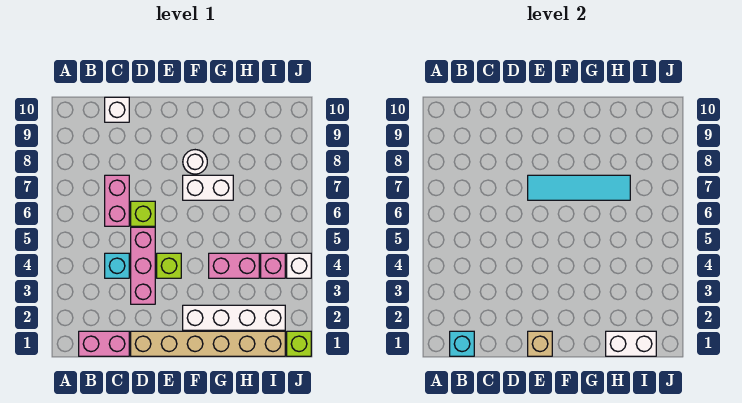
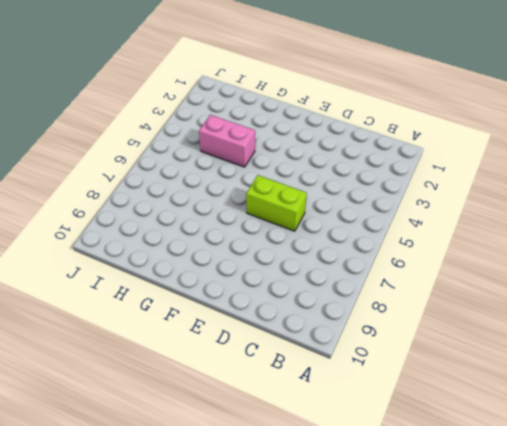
lime brick D6:E6 level 1 -> lime brick D6 level 1
none -> pink brick B1:C1 level 1
none -> cyan brick C4 level 1
none -> pink brick C6:C7 level 1

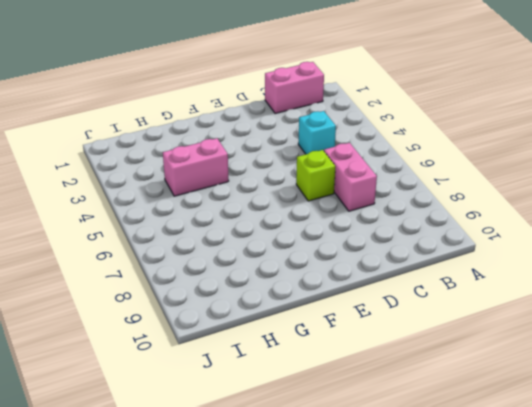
none -> white brick C10 level 1
none -> tan brick D1:I1 level 1
none -> pink brick D3:D5 level 1

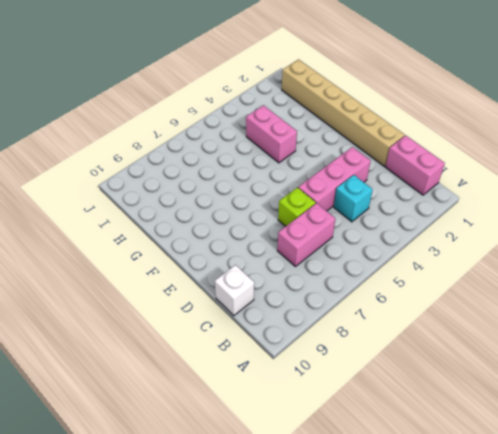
none -> lime brick E4 level 1
none -> white brick F2:I2 level 1
none -> white brick F7:G7 level 1

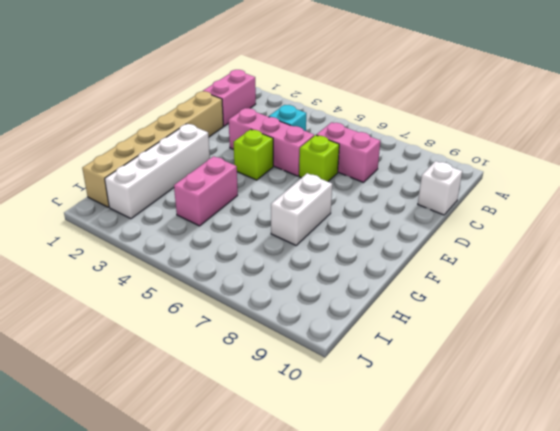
none -> white round brick F8 level 1
none -> pink brick I4 level 1
none -> lime brick J1 level 1

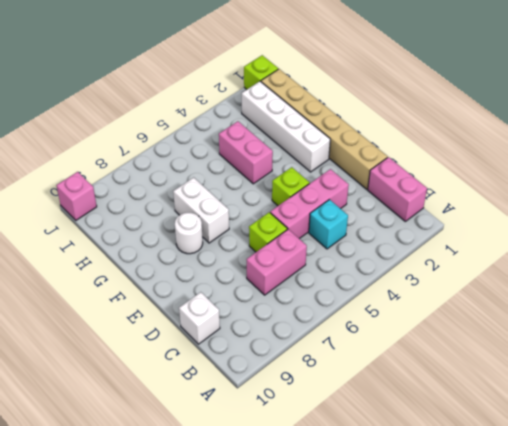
pink brick J10 level 1 -> pink brick I4 level 1
none -> white brick J4 level 1
none -> cyan brick B1 level 2
none -> tan brick E1 level 2

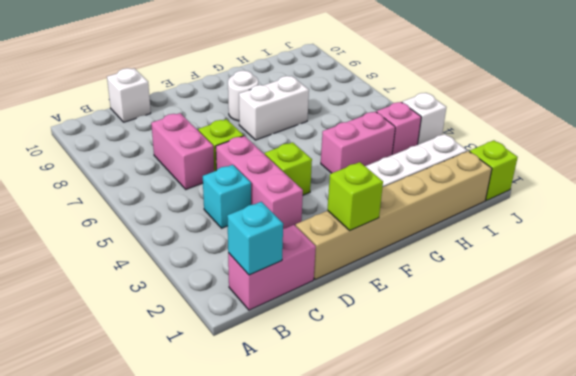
lime brick E1 level 2 -> tan brick E1 level 2
none -> cyan tile E7:H7 level 2
none -> white brick H1:I1 level 2

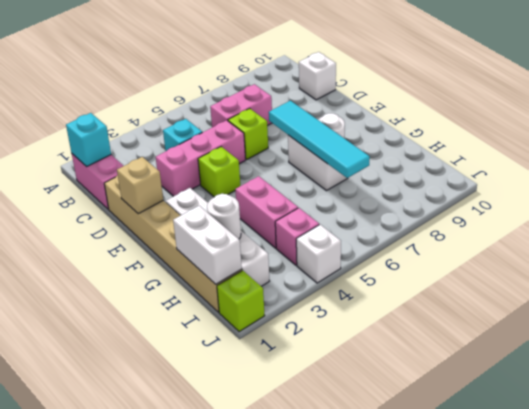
white round brick H2 level 2 -> none

